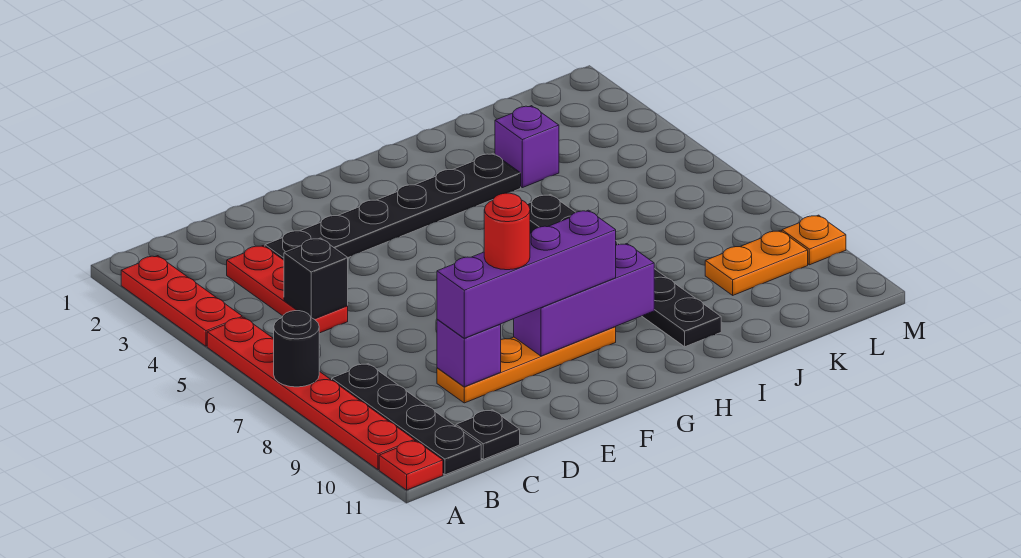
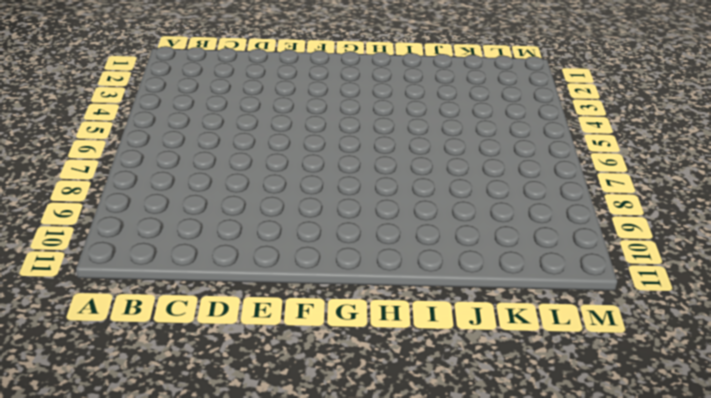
none -> red plate A2:A4 level 1
none -> red plate A5:A10 level 1
none -> red plate A11 level 1

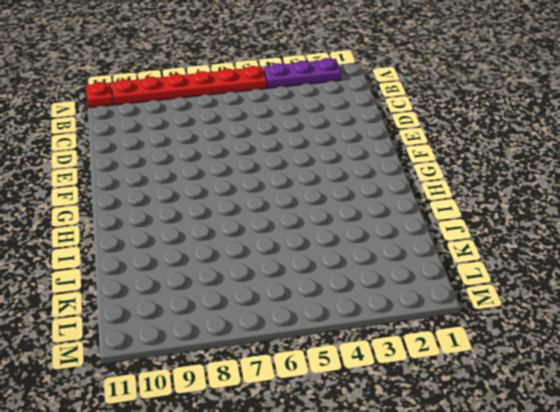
purple plate A2:A4 level 1 -> red plate A2:A4 level 1
none -> black plate B8:B11 level 1
none -> red plate C3:C5 level 1
none -> black plate C11 level 1

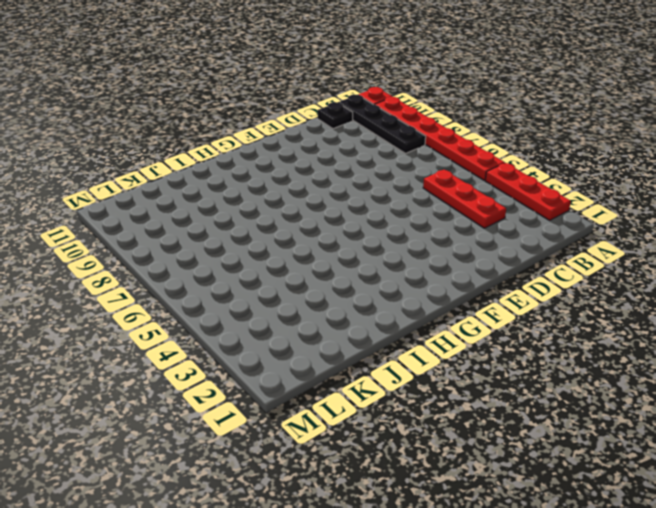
none -> black plate D3:I3 level 1
none -> orange plate D9:G9 level 1
none -> black plate I5:I10 level 1

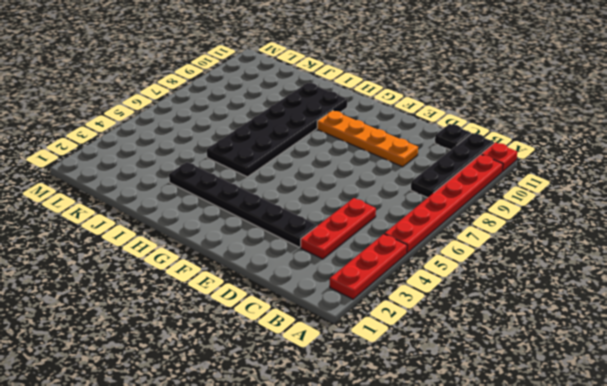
black plate H5:I10 level 1 -> black plate I5:I10 level 1
none -> purple brick J3 level 1
none -> orange plate K9:L9 level 1
none -> orange plate M9 level 1

